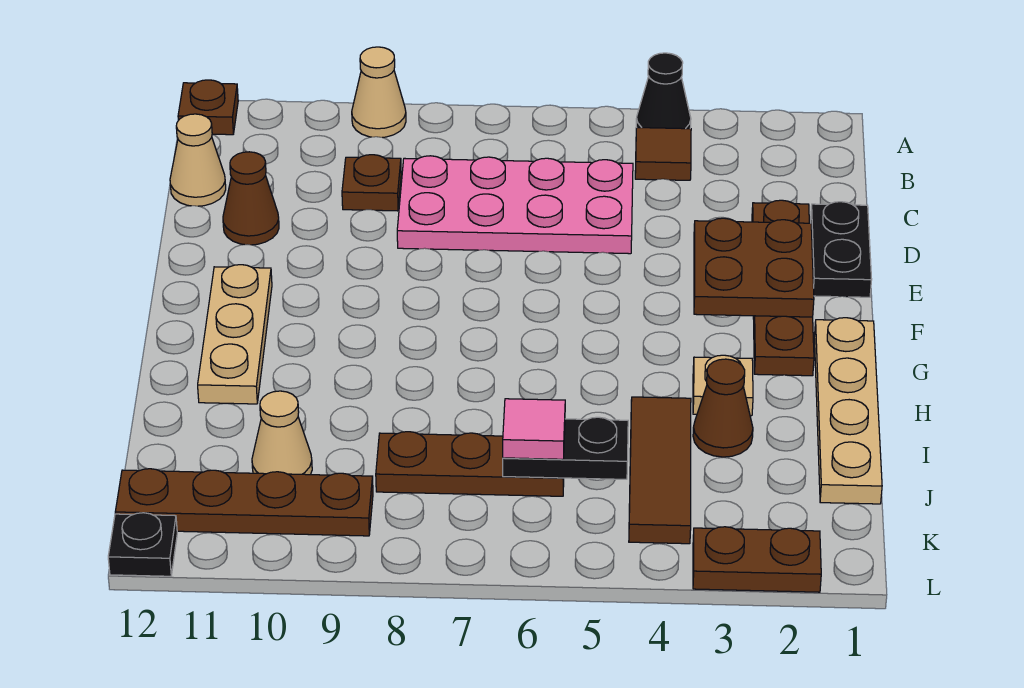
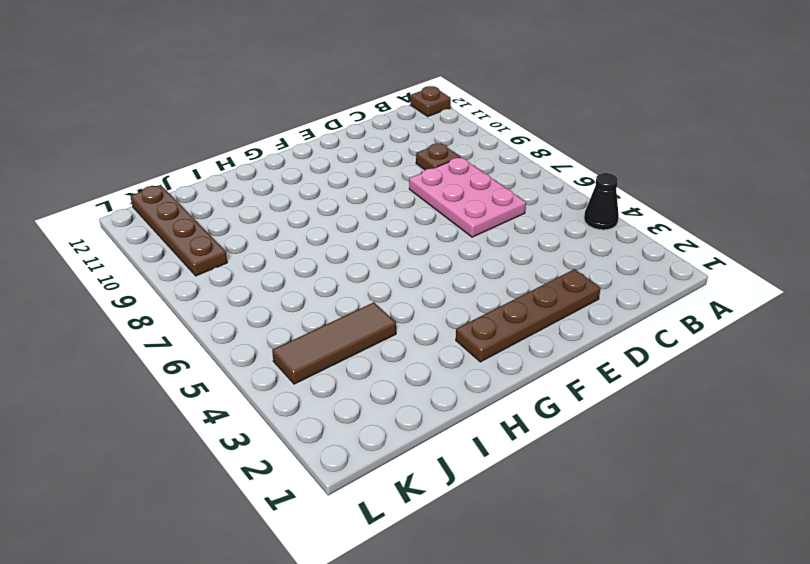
pink plate C6:D8 level 1 -> pink plate C5:D8 level 1
none -> tan cone A9 level 1
none -> brown tile B4 level 1
none -> tan cone C12 level 1

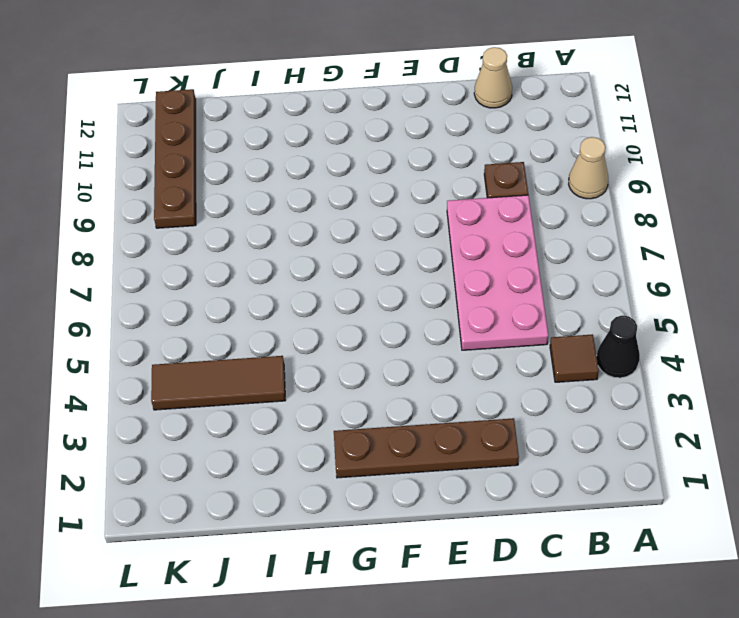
none -> brown plate A12 level 1
none -> black plate D1:E1 level 1
none -> brown cone D11 level 1

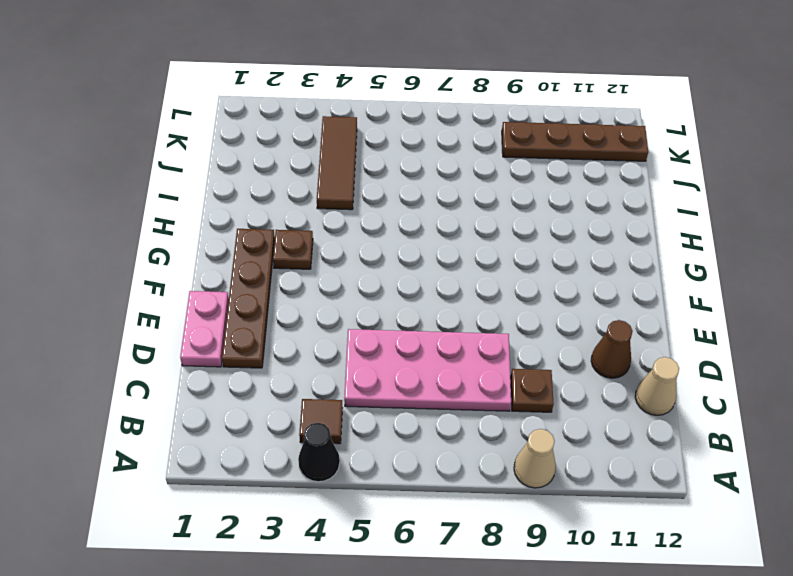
pink plate D1:E1 level 1 -> black plate D1:E1 level 1
brown plate G3 level 1 -> brown plate A12 level 1
none -> tan plate F11:H11 level 1
none -> tan plate G1:J1 level 1
none -> tan plate H3 level 1

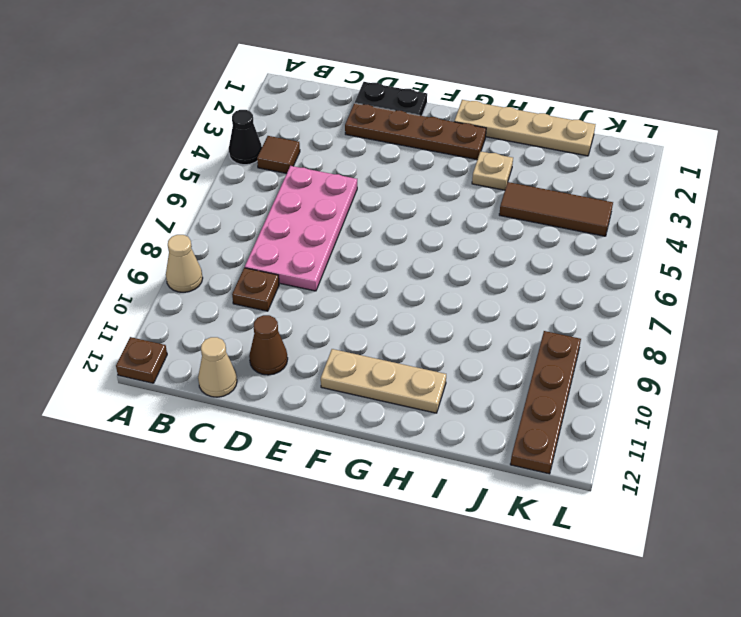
none -> brown cone I3 level 1
none -> brown plate J6:J8 level 1
none -> tan cone J10 level 1

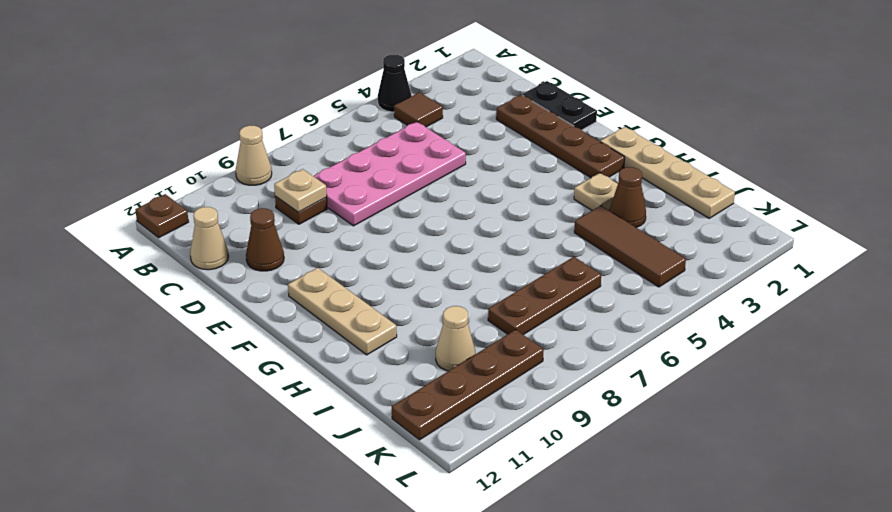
tan plate C9 level 2 -> none
none -> brown plate L2:L3 level 1
none -> black plate L12 level 1
none -> brown plate E2:F3 level 2

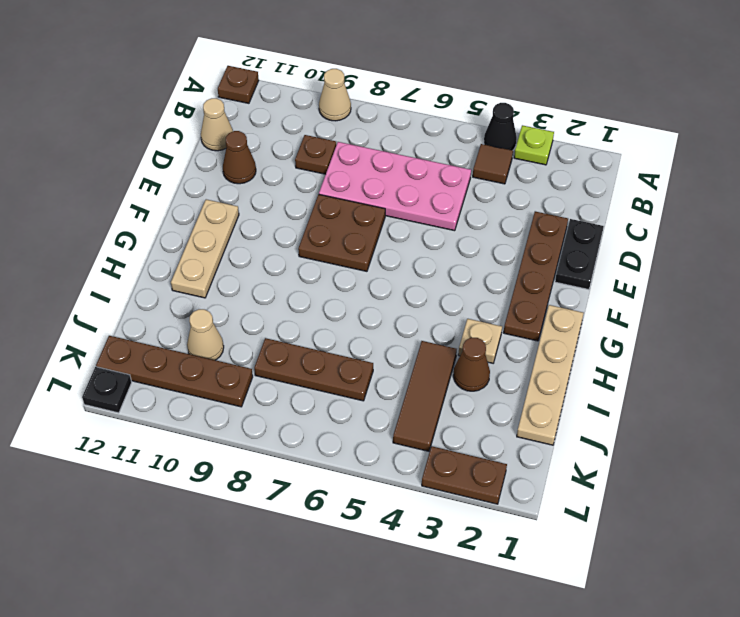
lime plate A3 level 1 -> none
brown plate E7:F8 level 1 -> brown plate E2:F3 level 2
none -> black plate J5:J6 level 2
none -> pink tile J6 level 3

